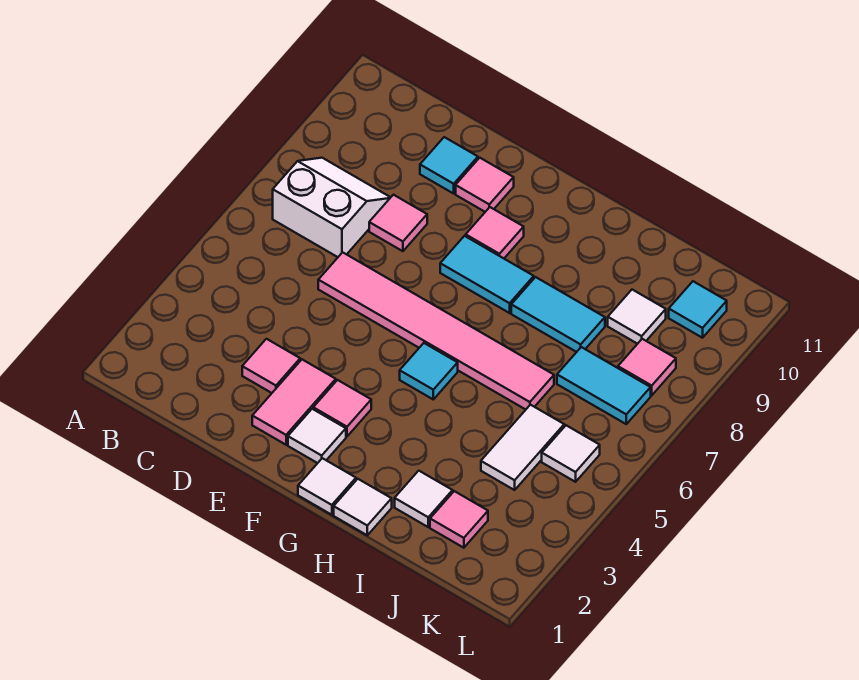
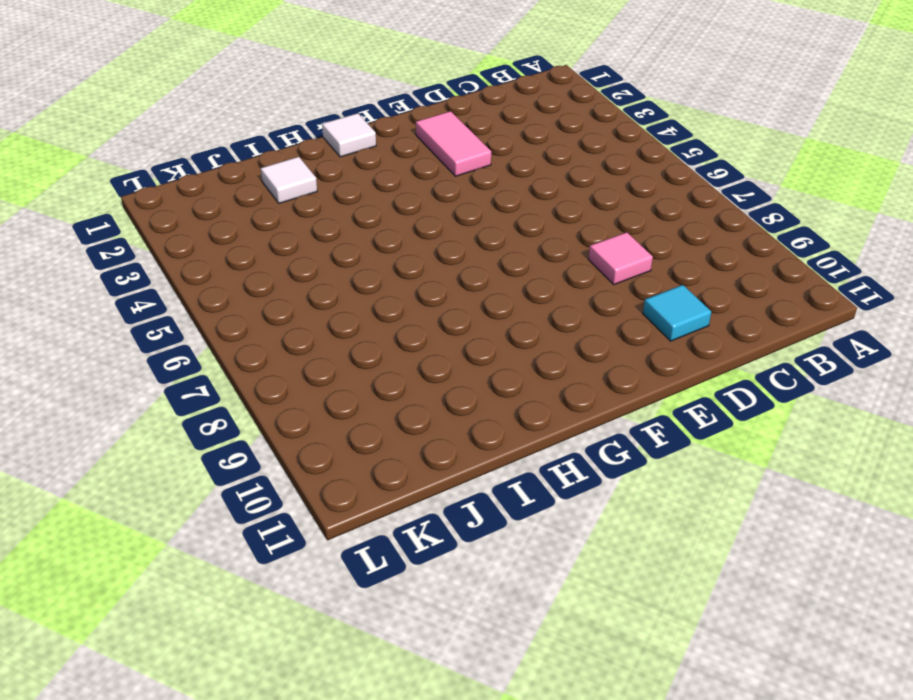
none -> white slope B7:C8 level 1 top 7
none -> pink tile D3 level 1
none -> pink tile D6:I6 level 1

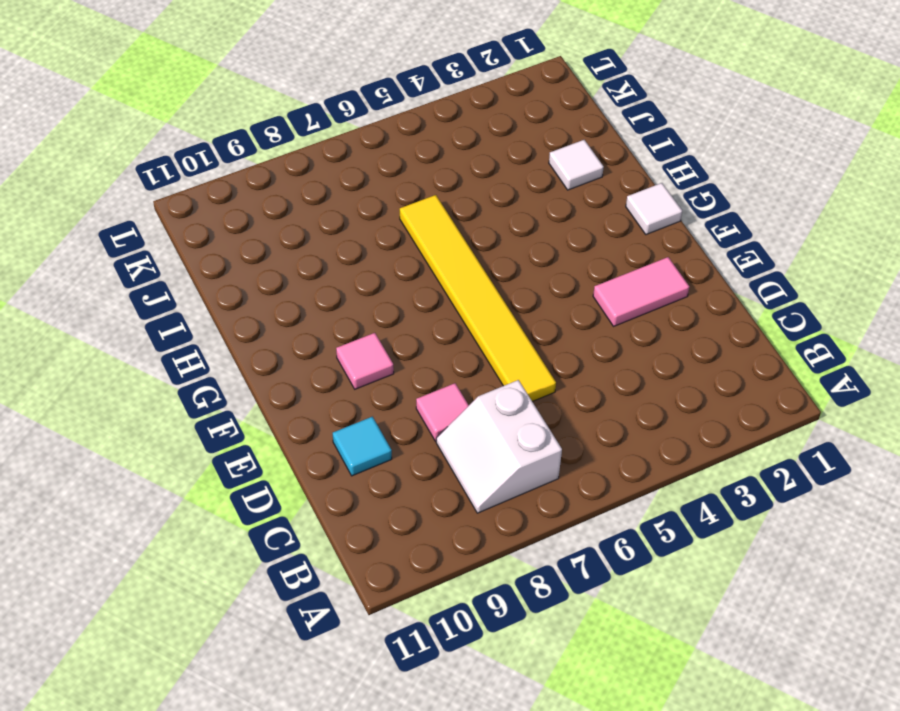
yellow tile D6:I6 level 1 -> pink tile D6:I6 level 1
none -> pink tile D3 level 1
none -> pink tile E10 level 1
none -> white tile F2 level 1

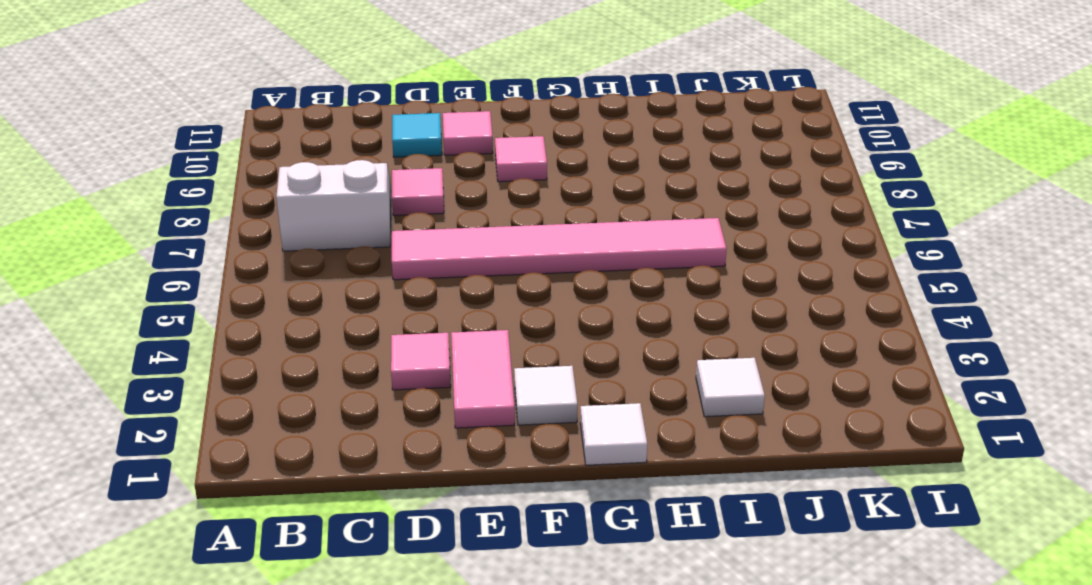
none -> pink tile F3 level 1
none -> cyan tile F8:G8 level 1
none -> cyan tile G5 level 1

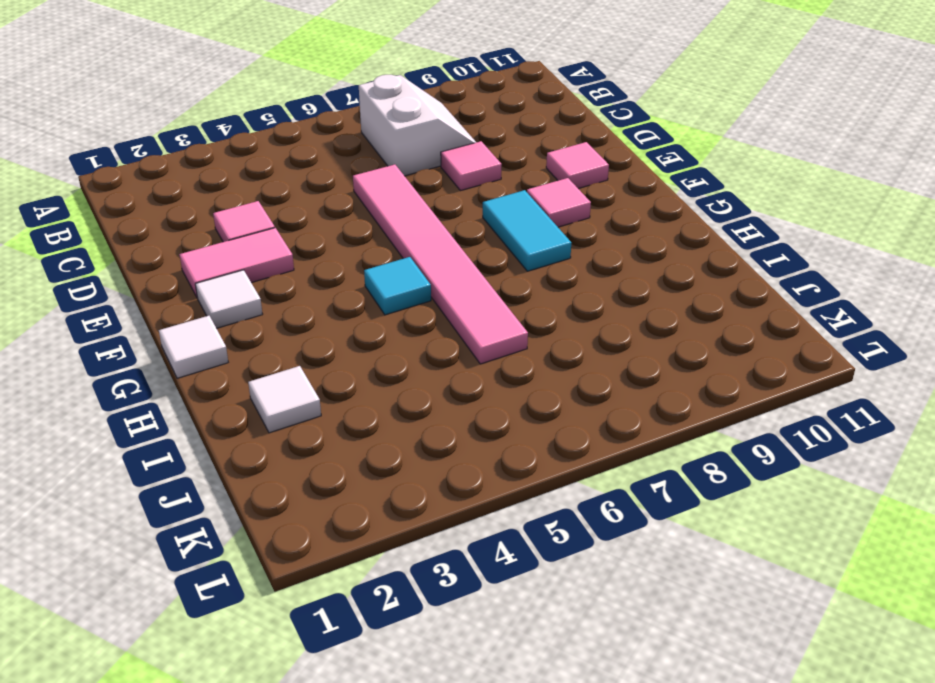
none -> cyan tile D10 level 1
none -> pink tile F3 level 1
none -> white tile H1 level 1

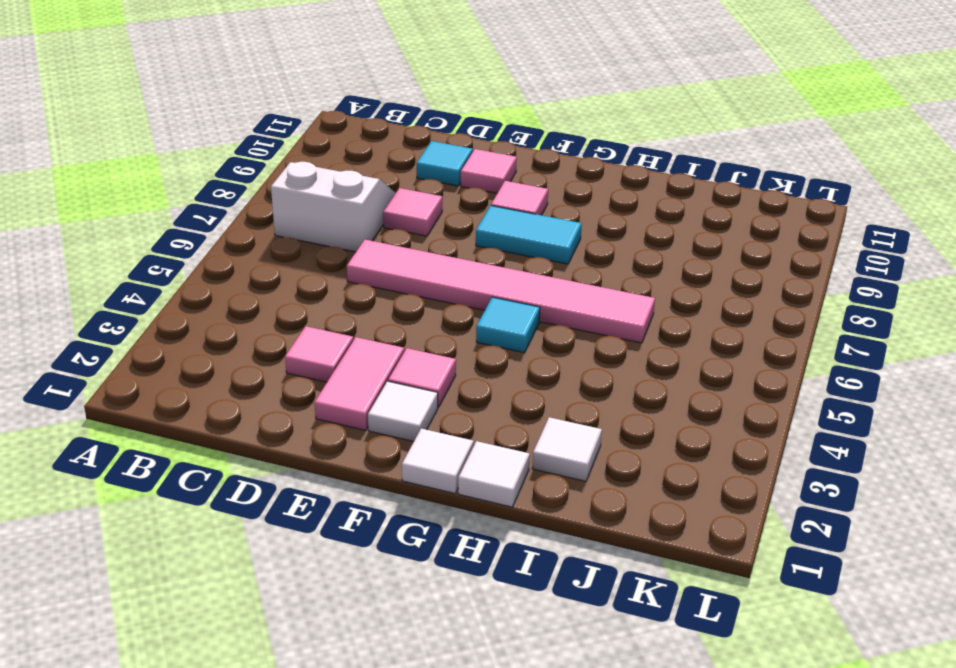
none -> cyan tile H8:I8 level 1
none -> pink tile J2 level 1
none -> white tile J4:J5 level 1

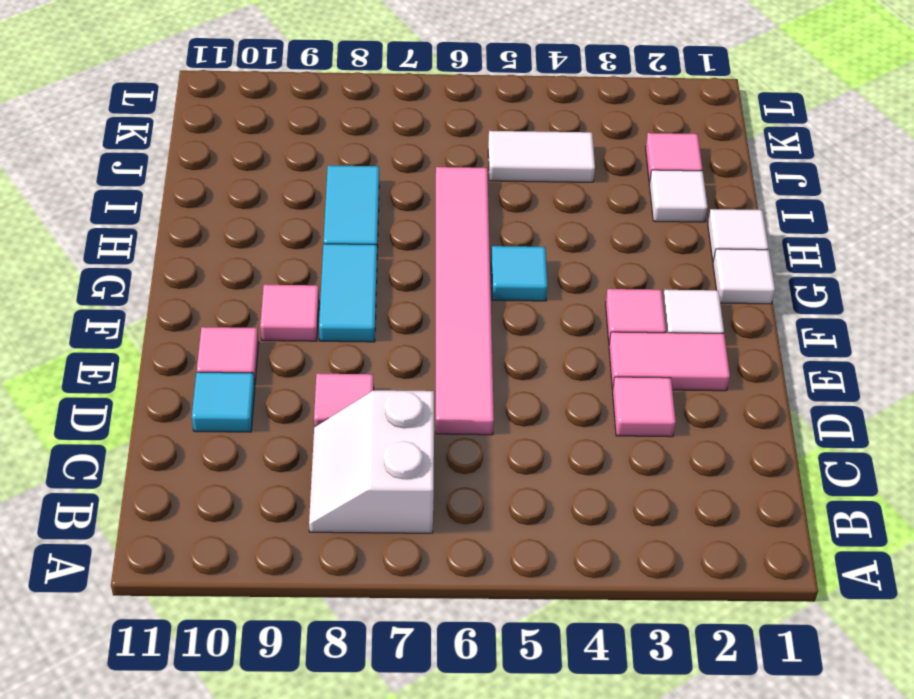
none -> cyan tile J7:K7 level 1
none -> white tile J9 level 1
none -> white tile K5 level 1

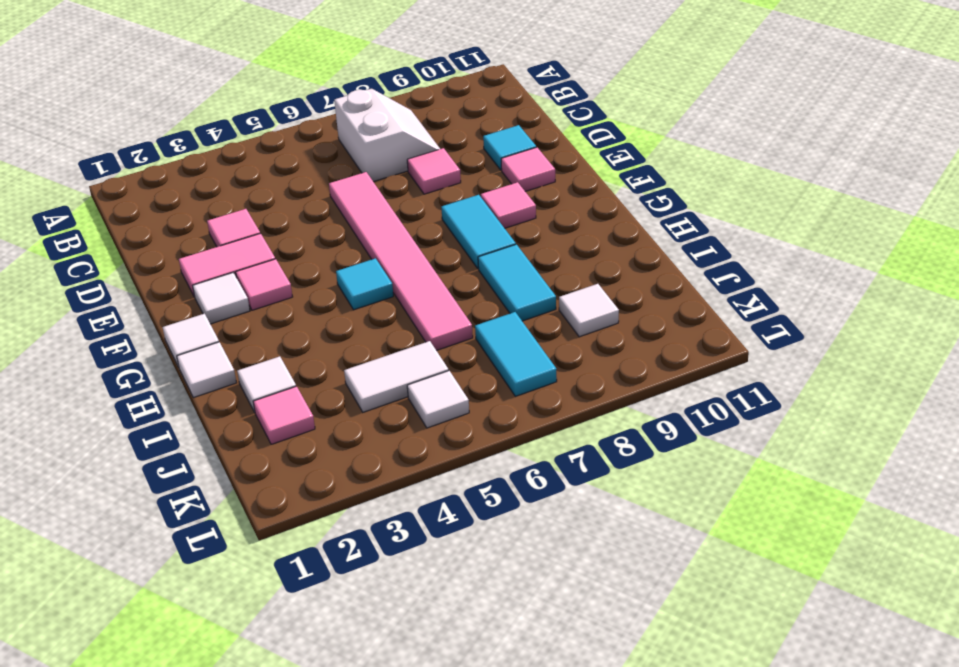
none -> pink tile K8 level 1
none -> cyan tile K10 level 1

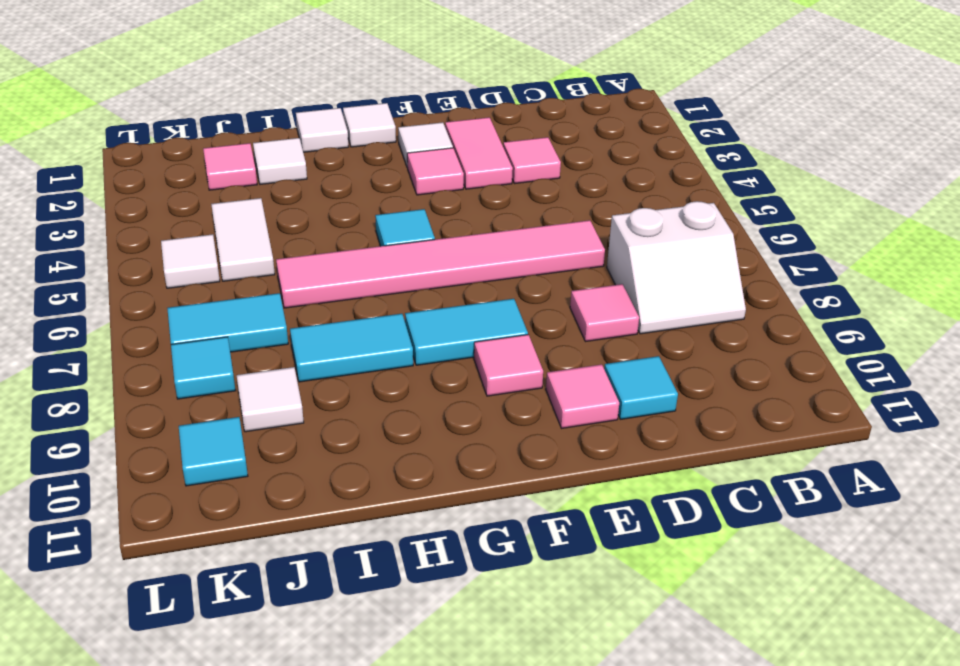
cyan tile K8 level 1 -> pink tile K8 level 1

